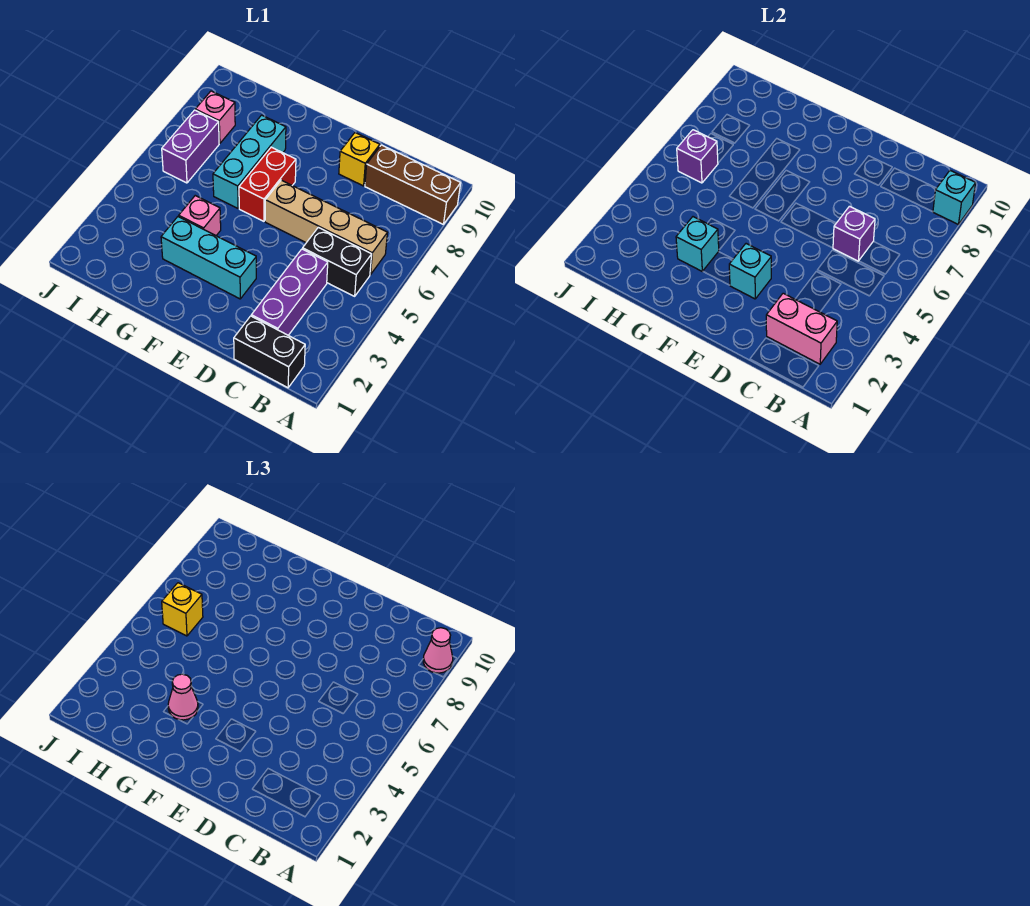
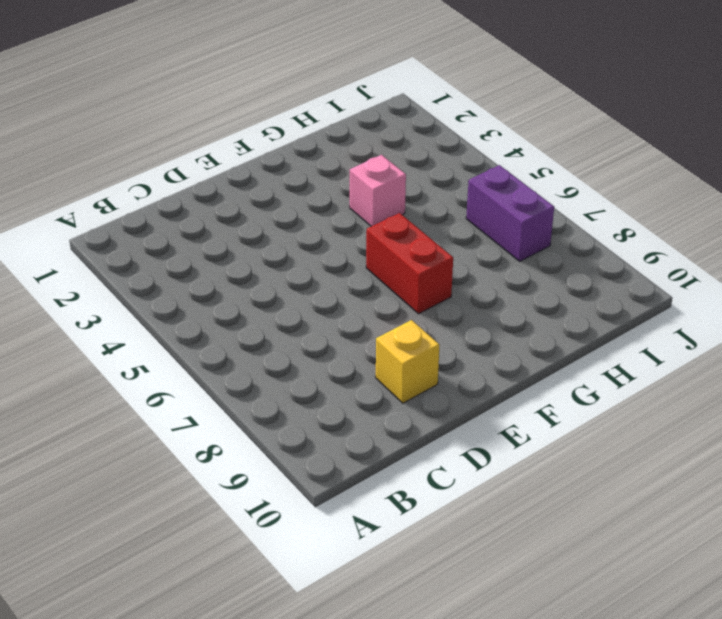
none -> brown brick A9:C9 level 1
none -> black brick B1:C1 level 1
none -> black brick B5:C5 level 1

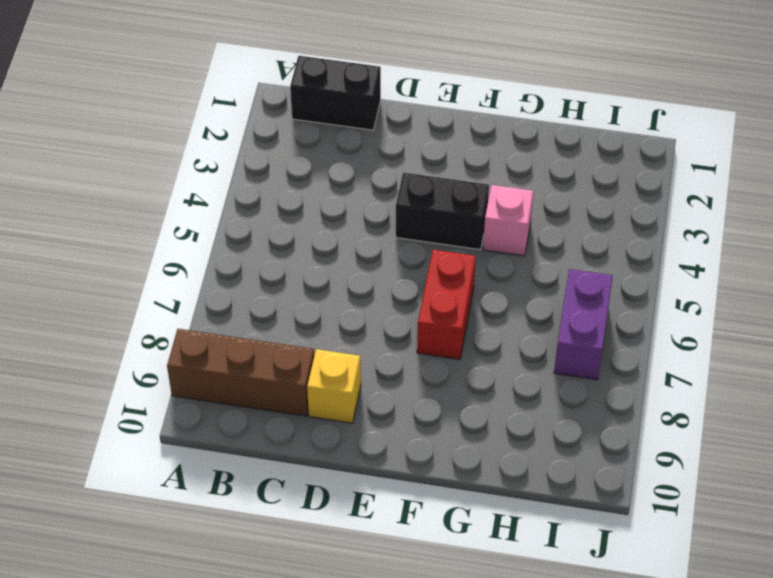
black brick E4:F4 level 1 -> black brick B5:C5 level 1
none -> tan brick B6:E6 level 1
none -> purple brick C2:C4 level 1
none -> cyan brick E3:G3 level 1

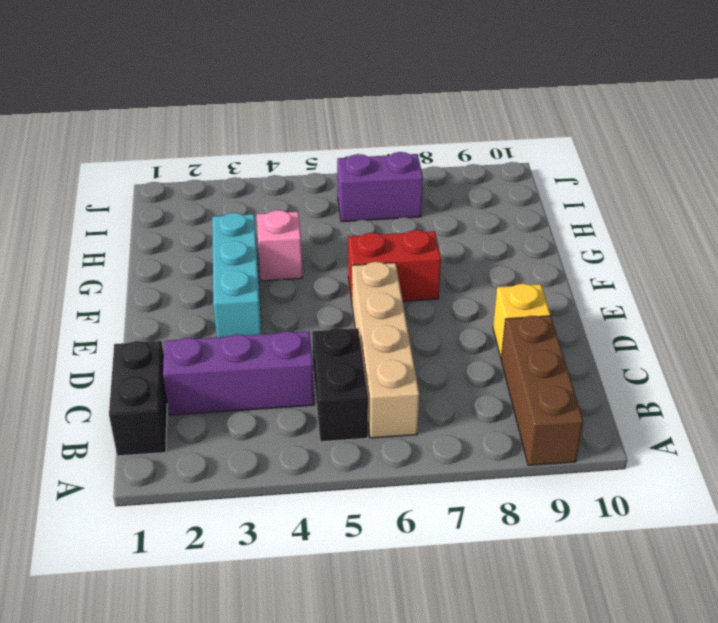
none -> cyan brick G6:G8 level 1
none -> pink brick I8 level 1
none -> cyan brick A9 level 2

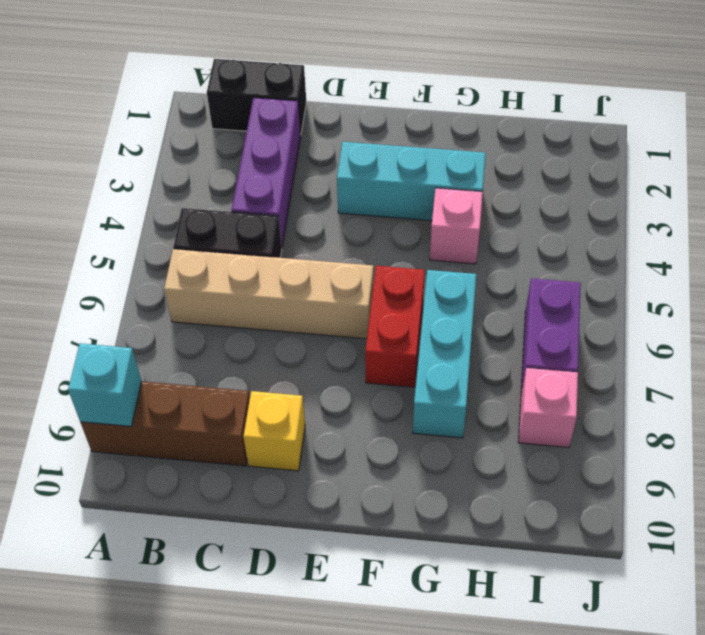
none -> pink brick B2:C2 level 2
none -> purple brick C6 level 2
none -> cyan brick E3 level 2

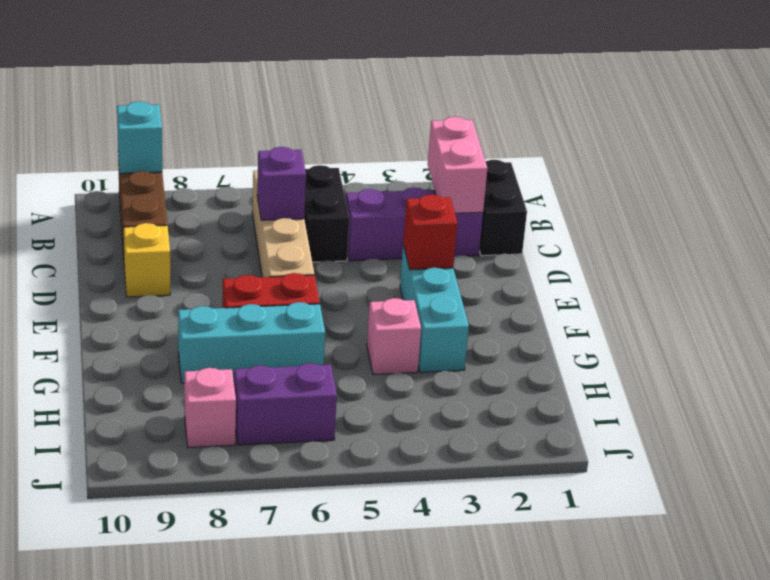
red brick E3 level 2 -> cyan brick E3 level 2
none -> cyan brick G3 level 2
none -> purple brick I6 level 2
none -> pink cone A9 level 3

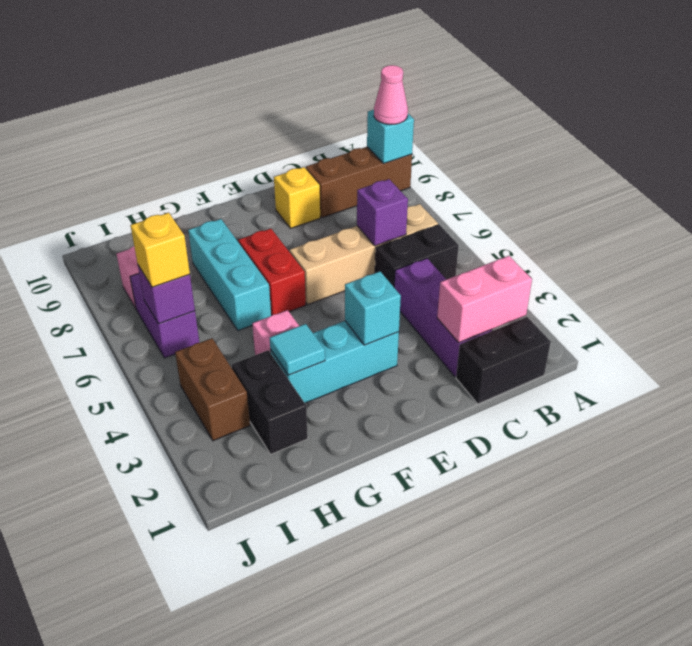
cyan tile G3 level 2 -> cyan brick G3 level 2
black brick H2:H3 level 1 -> none
brown brick I3:I4 level 1 -> none
none -> pink cone G3 level 3

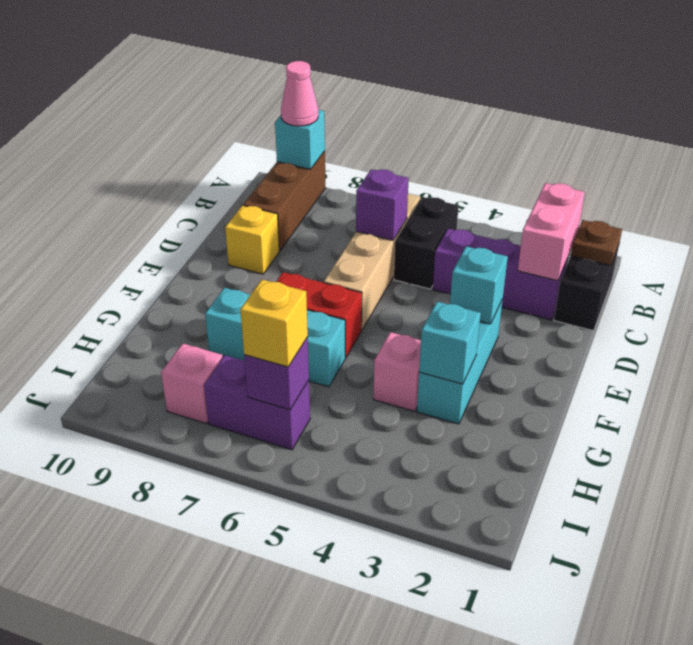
brown plate B1 level 2 -> none
none -> pink cone G3 level 3

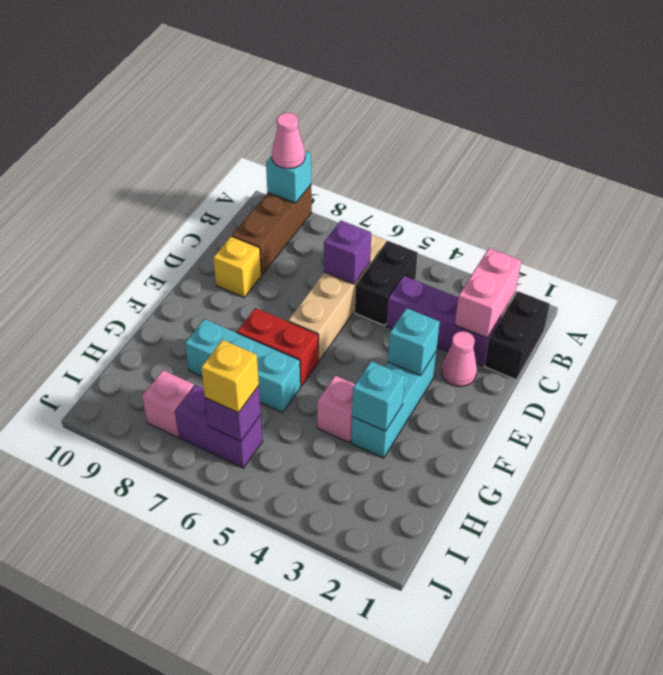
pink cone D2 level 1 -> pink cone G3 level 3

